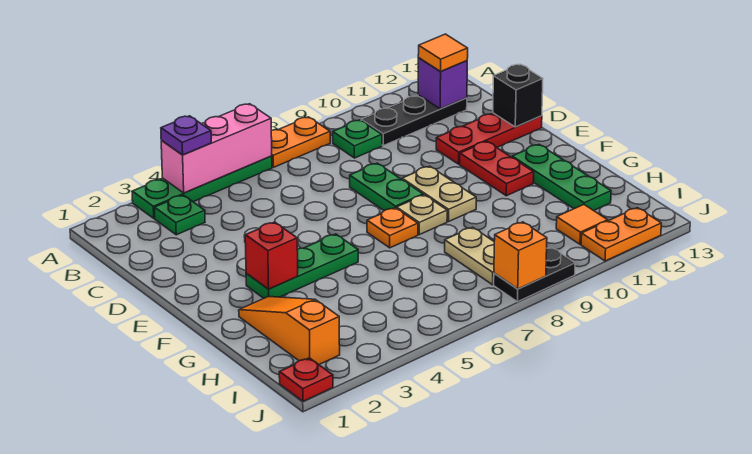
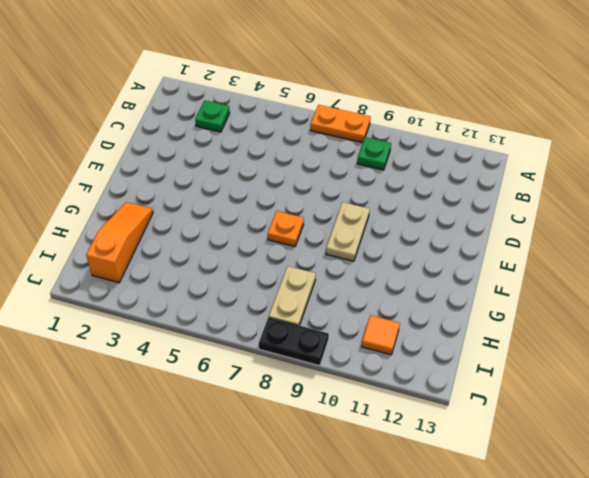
none -> green plate A3:A6 level 1
none -> black plate B10:B12 level 1
none -> green plate D8:E8 level 1

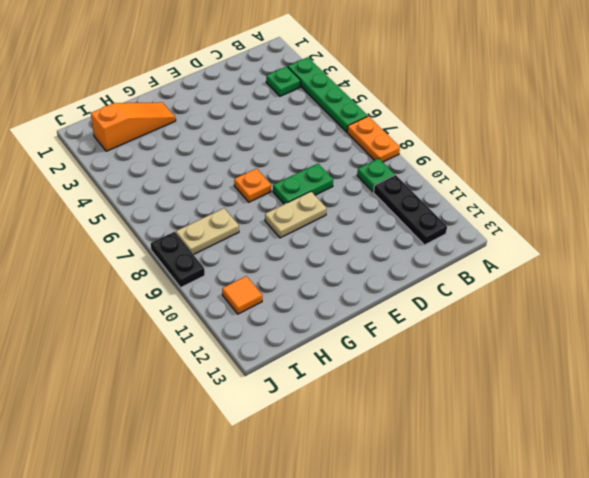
none -> red plate D11:D13 level 1
none -> red plate E11:F11 level 1
none -> green plate F3:F5 level 1

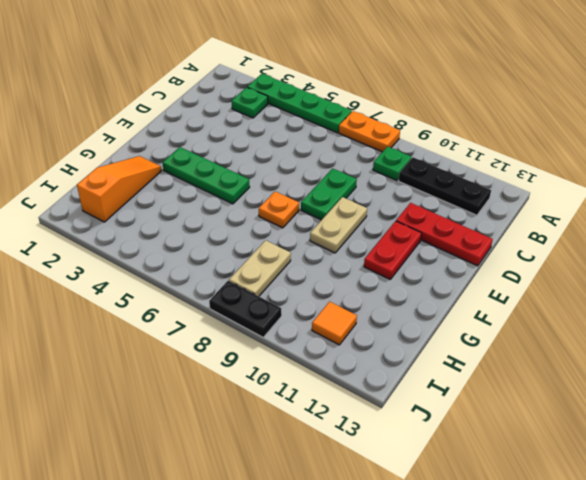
none -> tan plate F8 level 1
none -> green plate F12:H12 level 1
none -> red plate J1 level 1

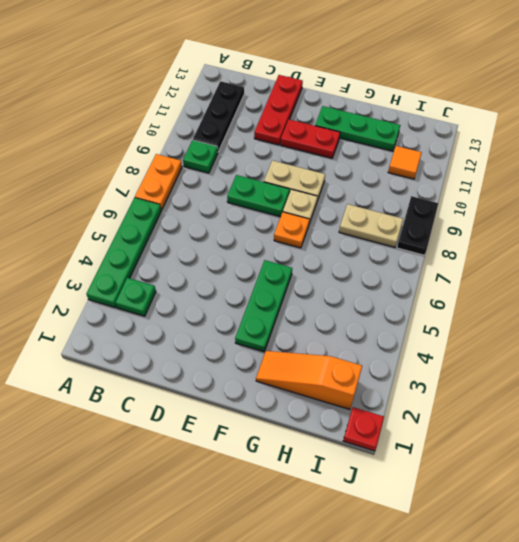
none -> orange plate J11:J12 level 1
none -> pink brick A4:A6 level 2
none -> purple brick B12 level 2

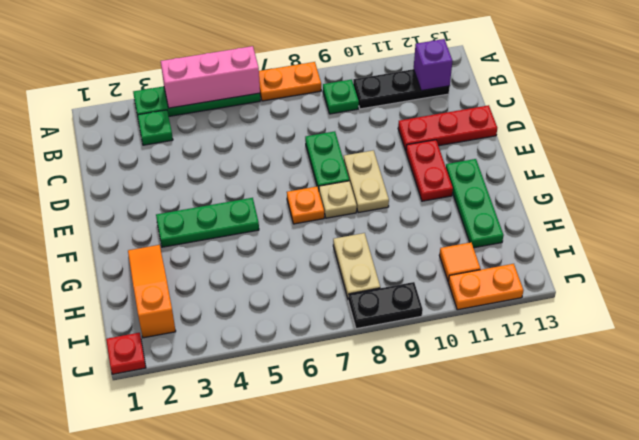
none -> black brick D13 level 2
none -> red brick F3 level 2
none -> orange brick J8 level 2

